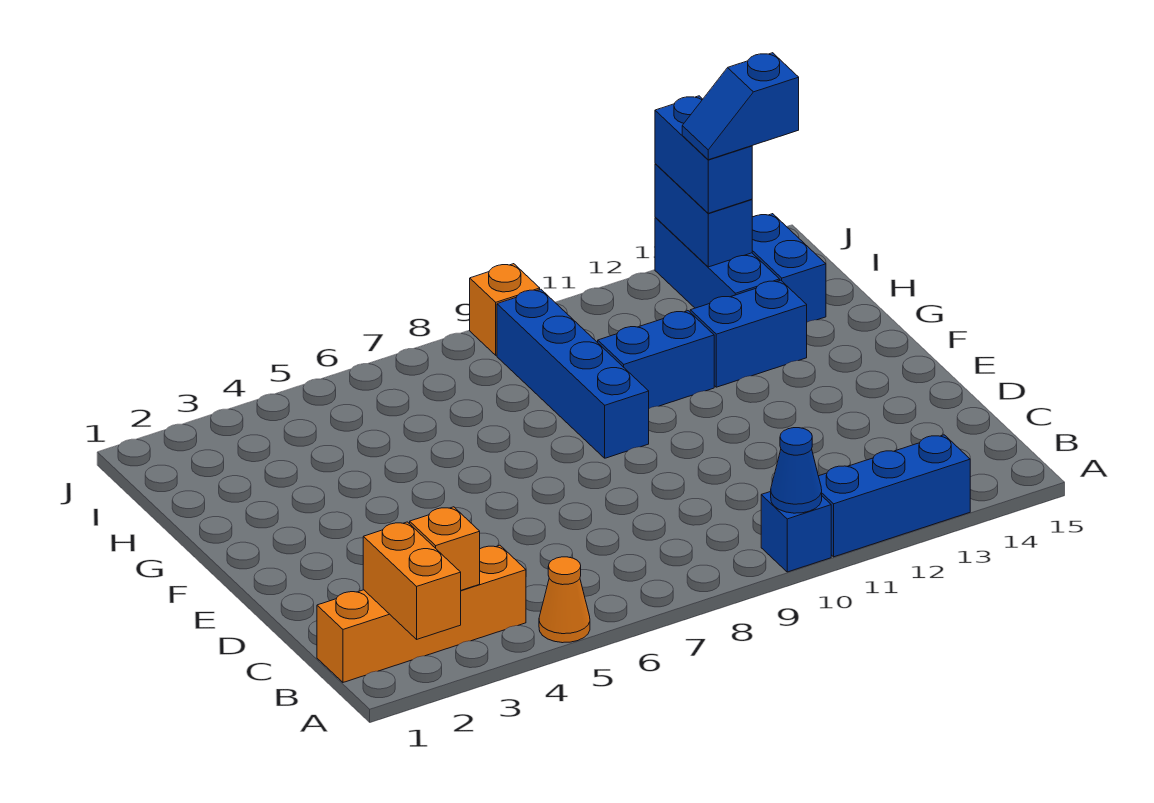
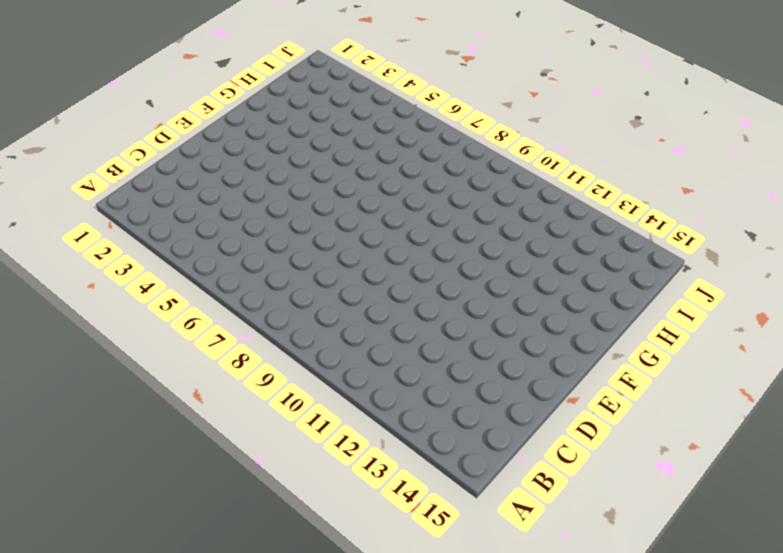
none -> orange cone A5 level 1
none -> blue brick A10 level 1
none -> blue brick A11:A13 level 1

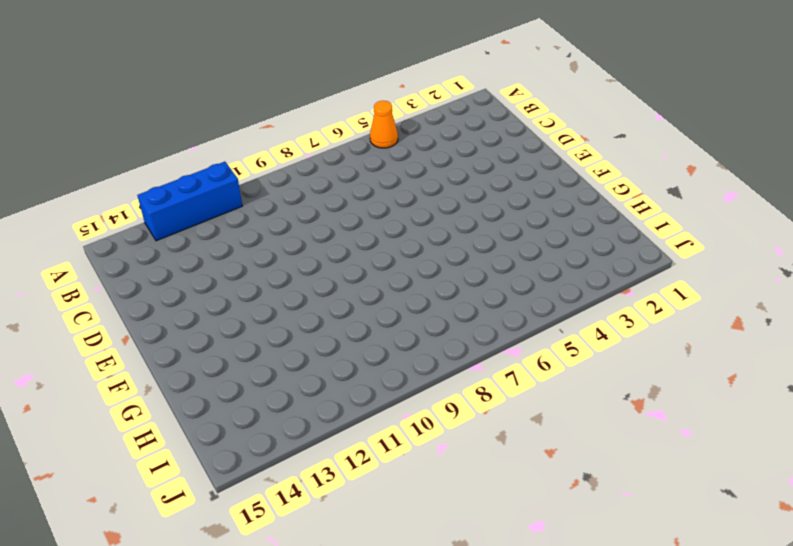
none -> blue brick A10 level 1
none -> orange brick B1:B4 level 1
none -> blue brick F9:I9 level 1

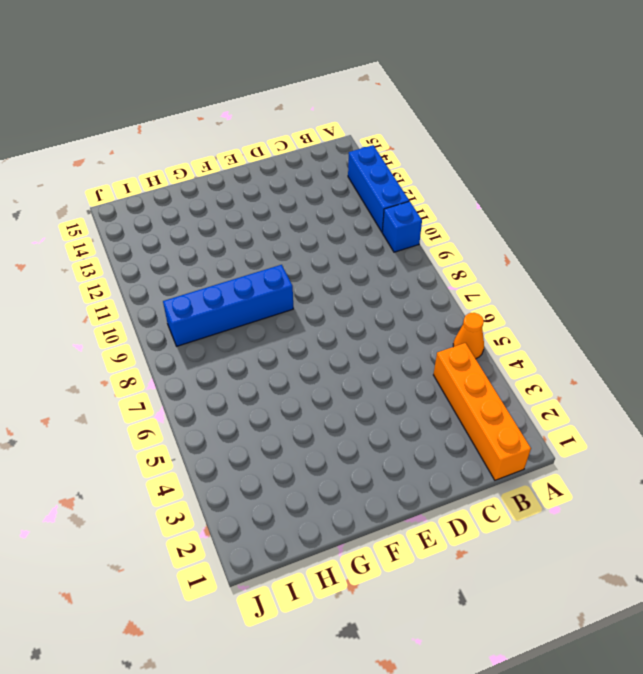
none -> blue brick G10:G11 level 1
none -> blue brick G12:G13 level 1
none -> blue brick H13:J13 level 1

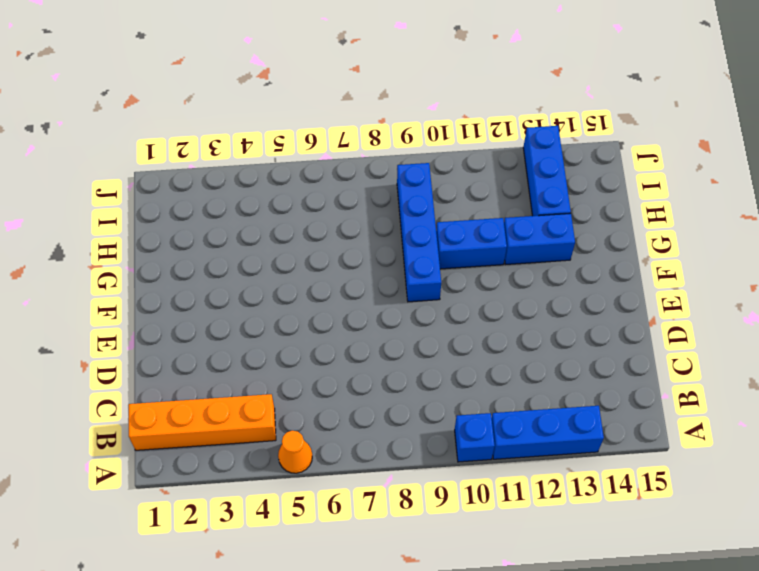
none -> blue brick H14:I14 level 1
none -> orange brick J9 level 1
none -> orange brick A2:B2 level 2

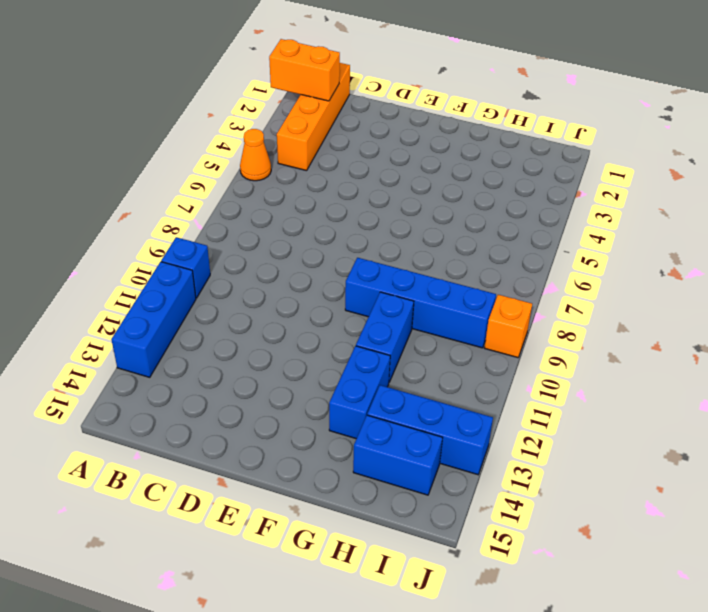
none -> blue cone A10 level 2
none -> orange brick B3 level 2
none -> blue brick I13:J13 level 2

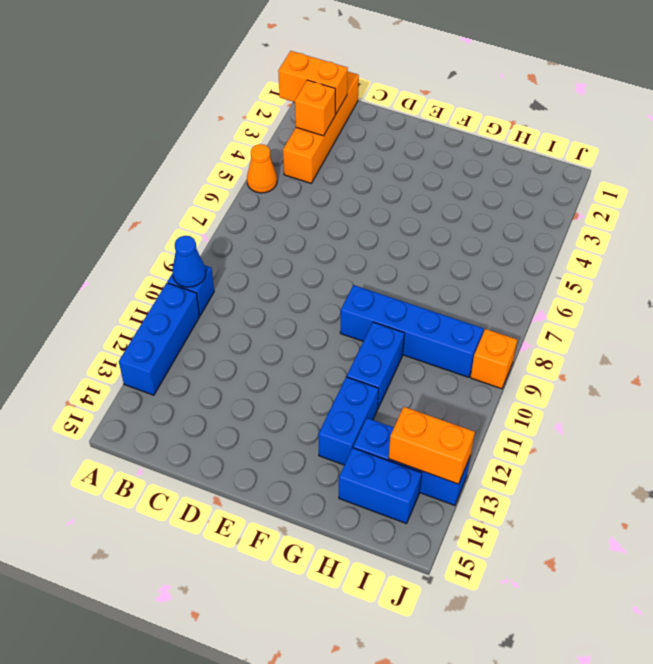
orange brick I13:J13 level 2 -> blue brick I13:J13 level 2
none -> blue brick I13:J13 level 3
none -> blue slope I13:I14 level 4 top 14

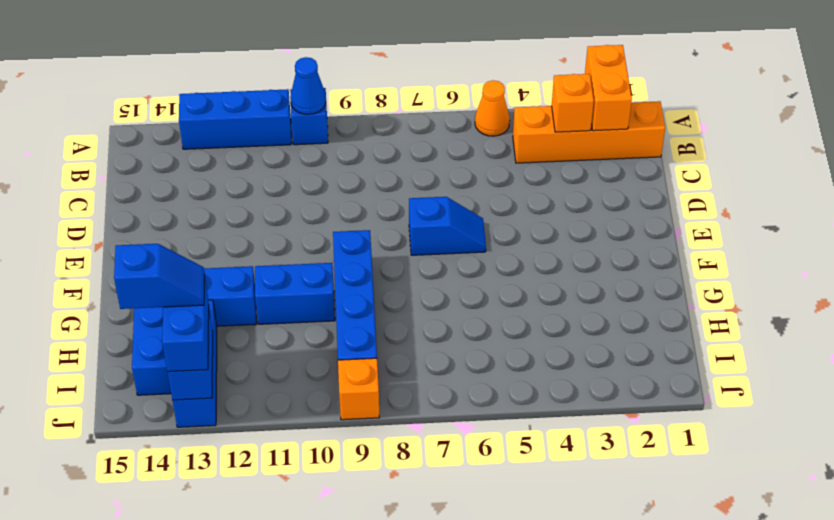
blue slope E6:E7 level 1 top 7 -> none

